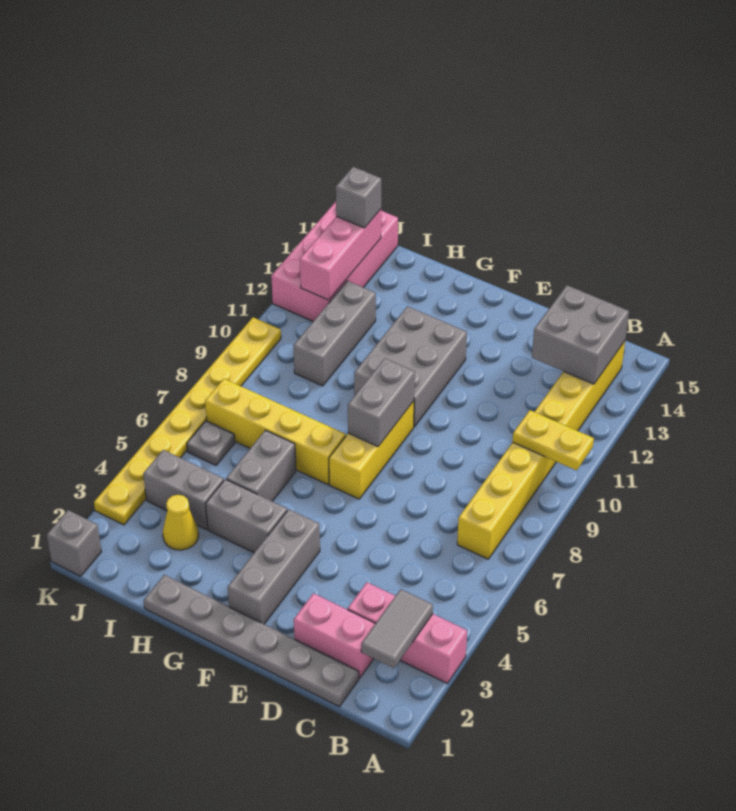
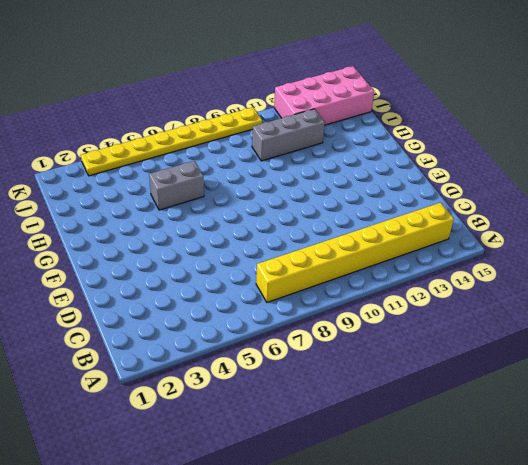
none -> pink brick A3:C3 level 1
none -> grey plate C1:H1 level 1
none -> pink brick C2:D2 level 1

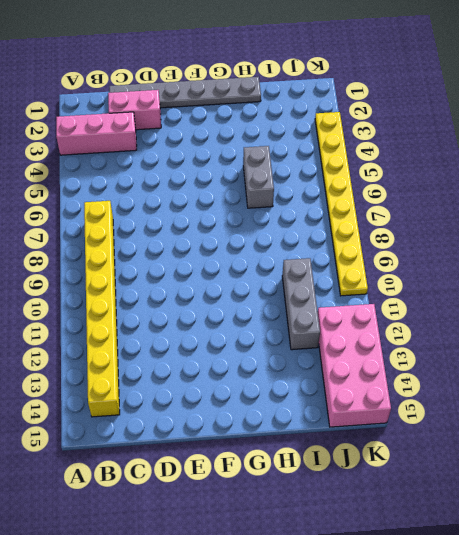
none -> grey brick F2:F4 level 1
none -> yellow brick F7:F9 level 1
none -> grey brick F10:G12 level 1

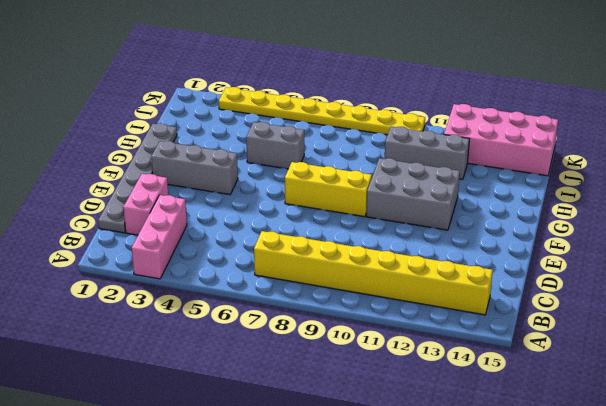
none -> grey brick G4:H4 level 1
none -> yellow brick G7:J7 level 1
none -> yellow cone I3 level 1

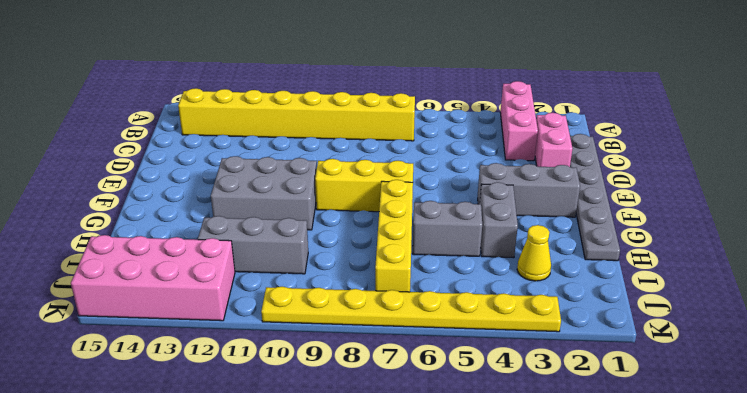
none -> grey brick I4:J4 level 1
none -> grey plate J6 level 1
none -> grey brick K1 level 1

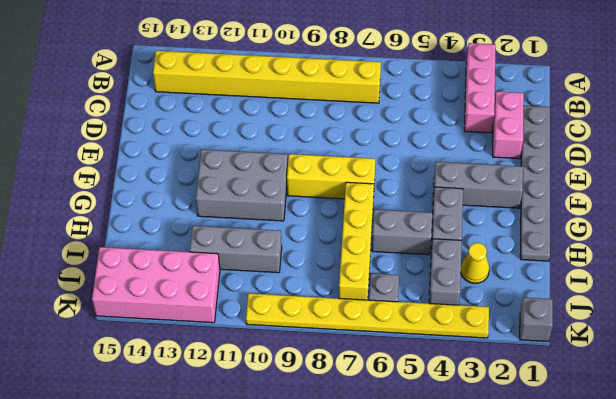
none -> yellow plate A10:B10 level 2
none -> grey tile B2:B3 level 2
none -> grey brick B13:C14 level 2

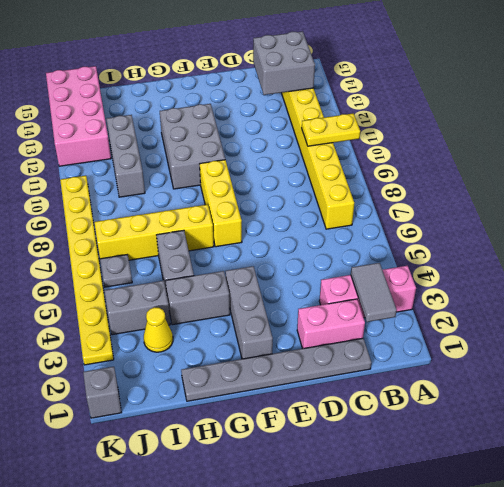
none -> grey brick F8:F9 level 2
none -> pink brick J12:J14 level 2
none -> grey brick J14 level 3

